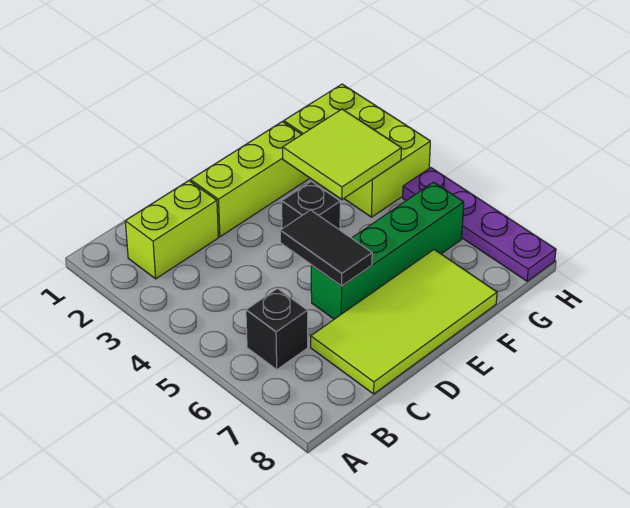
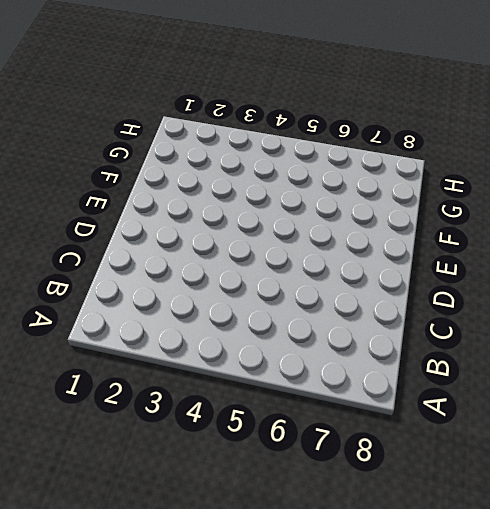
none -> lime brick B2:C2 level 1
none -> black brick B6 level 1

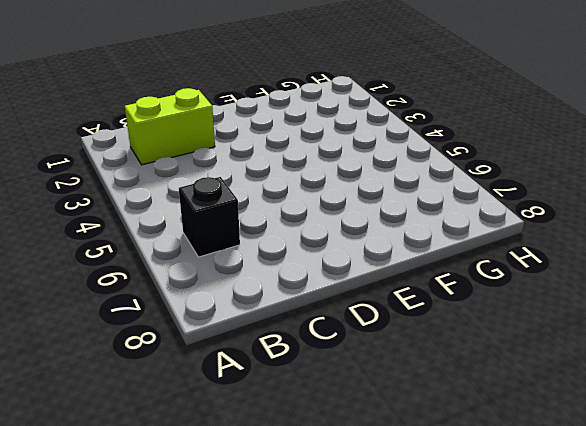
none -> lime tile C7:F8 level 1
none -> lime brick D2:F2 level 1

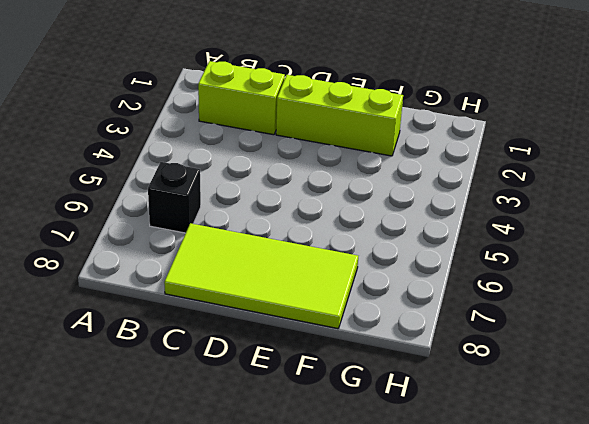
none -> green brick D6:G6 level 1
none -> black brick E4 level 1

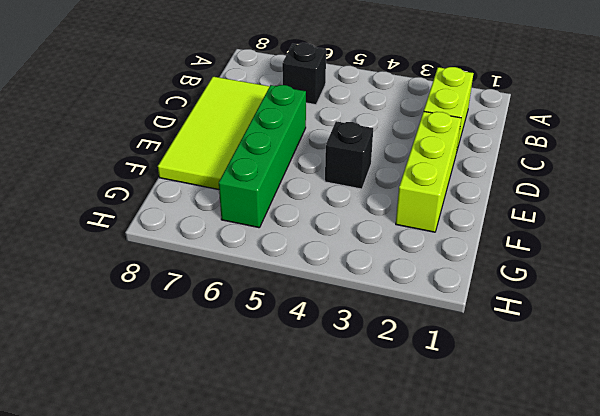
none -> lime brick G2:H4 level 1
none -> purple plate H5:H8 level 1

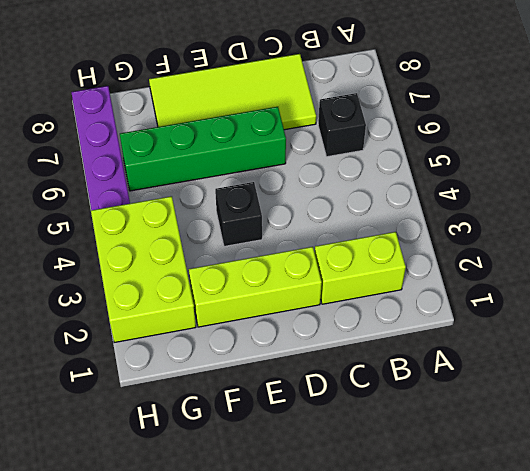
none -> black tile D5:D6 level 2
none -> lime tile F3:G4 level 2

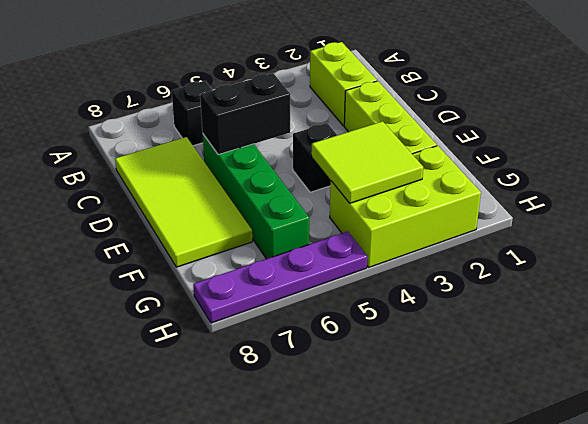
black brick D5:D6 level 2 -> black tile D5:D6 level 2

